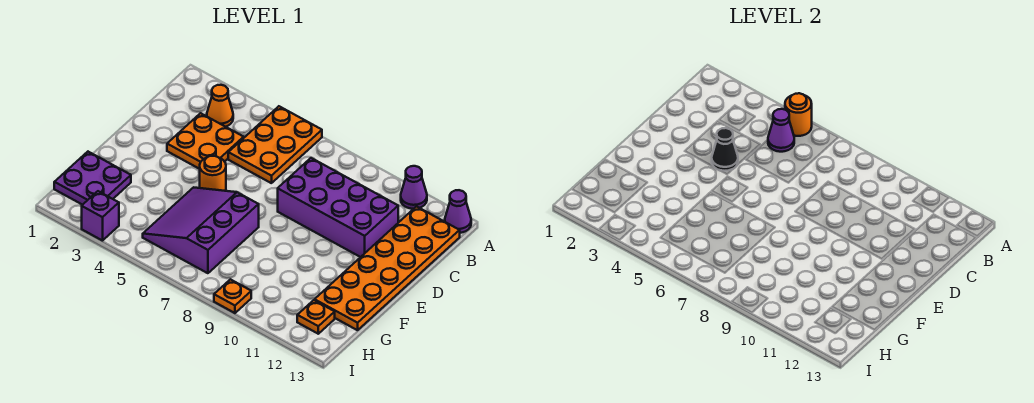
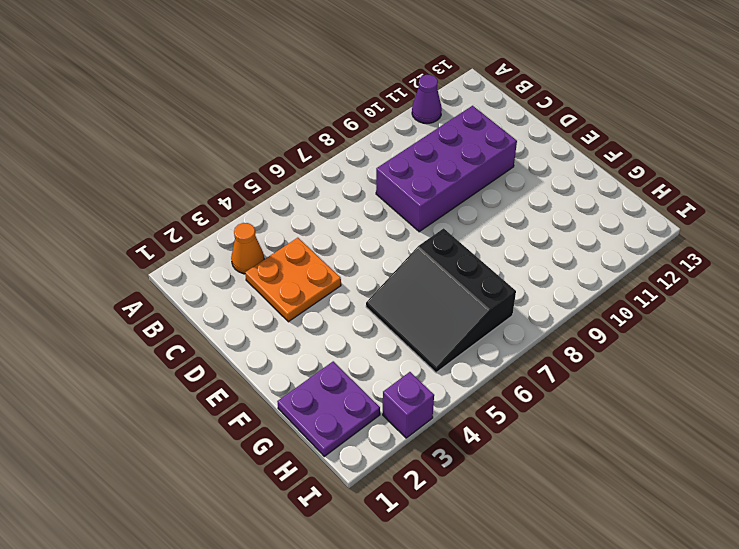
black slope F5:H7 level 1 top 7 -> purple slope F5:H7 level 1 top 7
none -> orange plate A5:C6 level 1
none -> purple cone A13 level 1
none -> orange plate B12:G13 level 1

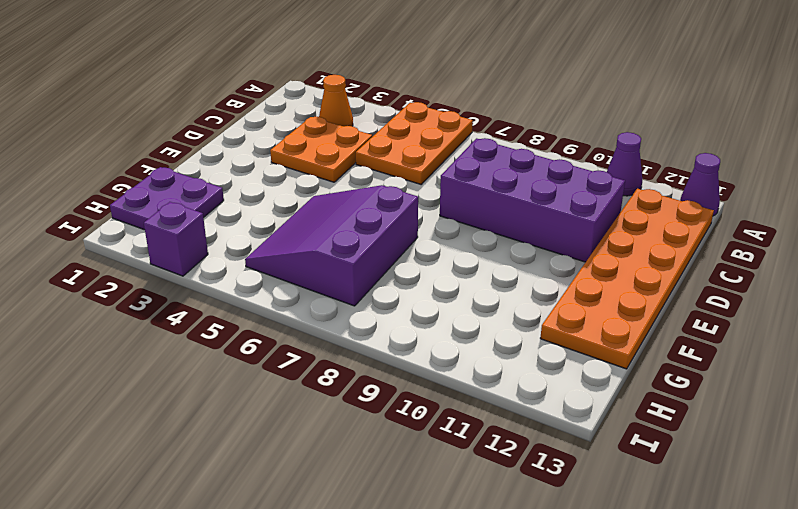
none -> orange round brick E5 level 1
none -> orange plate H12 level 1
none -> orange plate I9 level 1

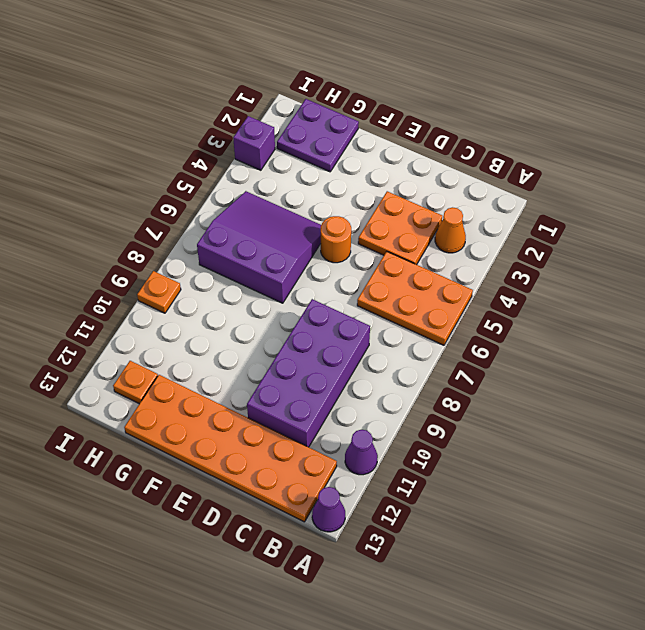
none -> orange round brick A5 level 2
none -> purple cone B5 level 2
none -> black cone D4 level 2

